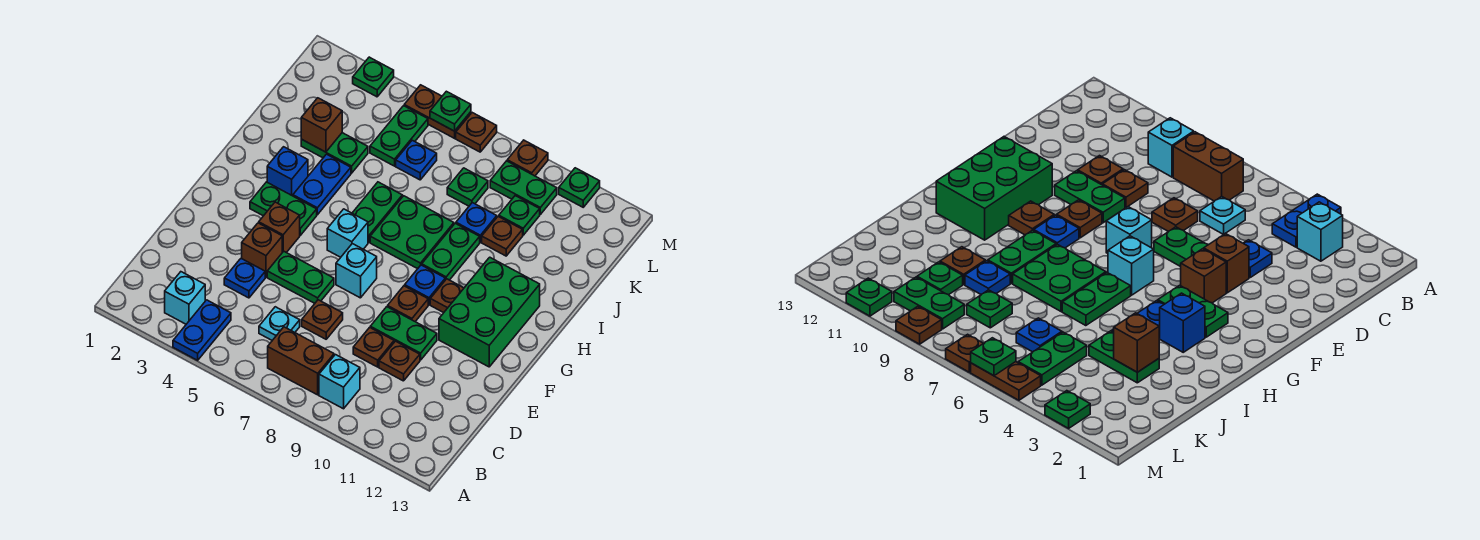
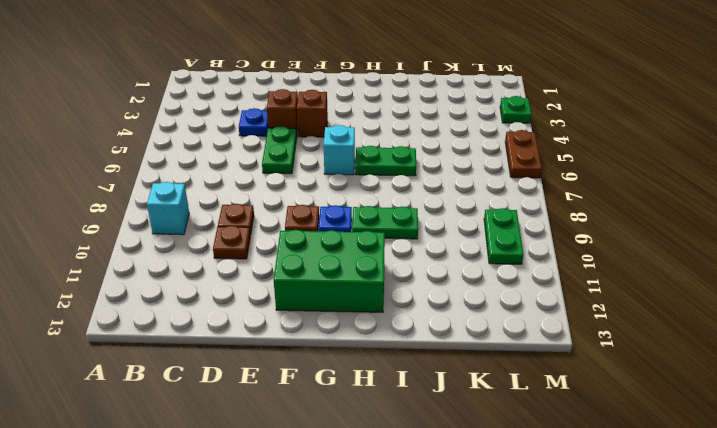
none -> blue plate A4:B4 level 1
none -> cyan brick B3 level 1
none -> brown brick B7:B8 level 1
none -> cyan plate C6 level 1

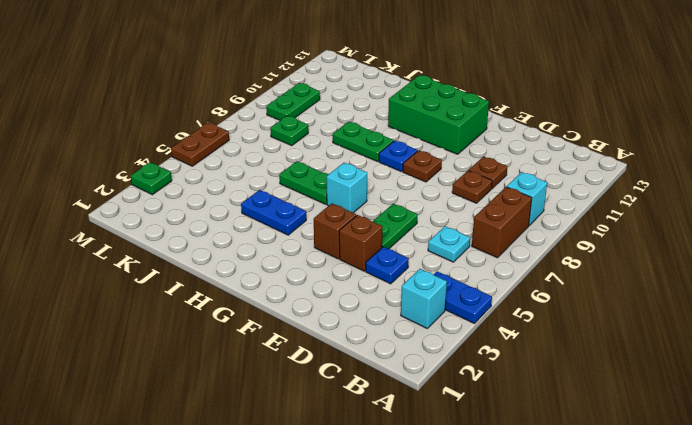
none -> brown plate D7 level 1
none -> green plate E9:E10 level 1
none -> cyan brick F7 level 1
none -> green plate G3:G4 level 1

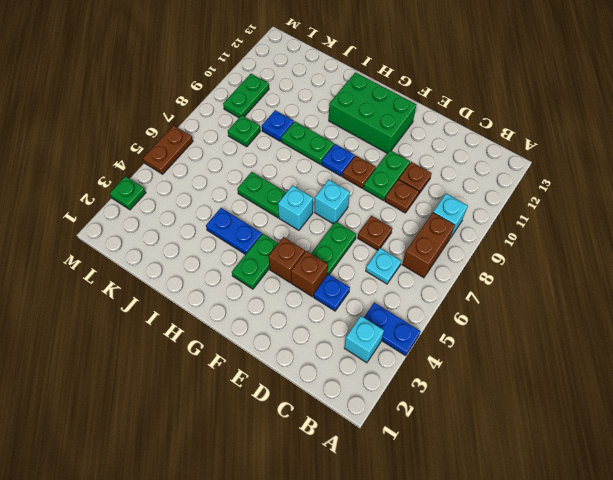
none -> brown plate G10 level 1
none -> blue brick H3 level 1
none -> green plate H7:I8 level 1
none -> green plate J3:J4 level 1

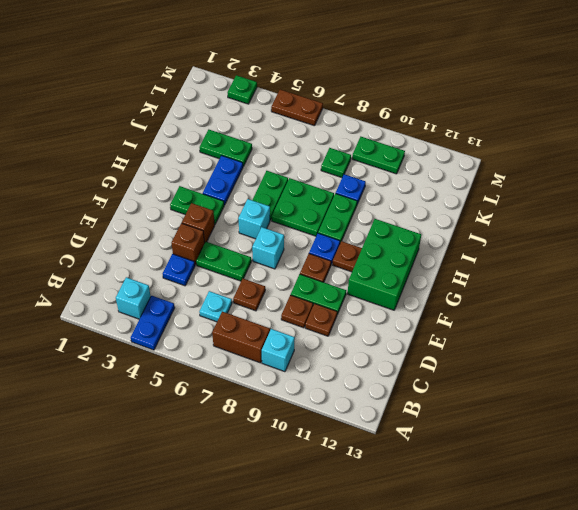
none -> blue brick H3 level 1
none -> brown plate J10 level 1
none -> green plate K5:L5 level 1
none -> blue plate K6 level 1

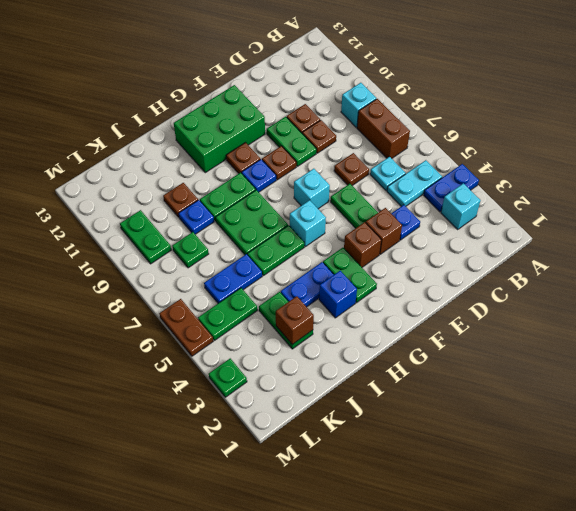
cyan plate B5:C5 level 1 -> none
blue plate J6:K6 level 1 -> blue plate K6 level 1
none -> green plate K10 level 1
none -> brown plate M7 level 1
none -> brown plate M9 level 1
none -> green plate M11 level 1

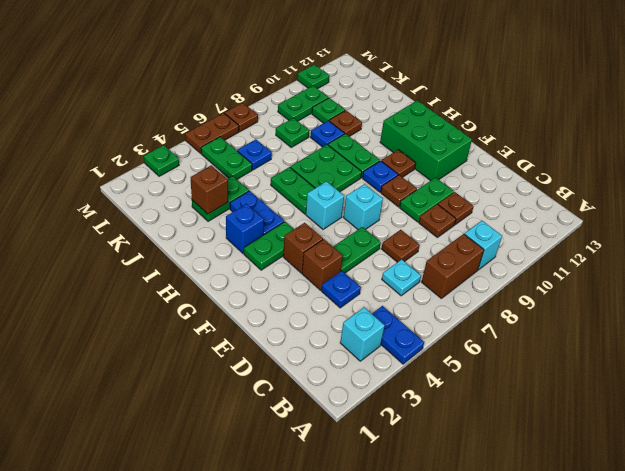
none -> brown plate M9 level 1
none -> green plate M6 level 2

